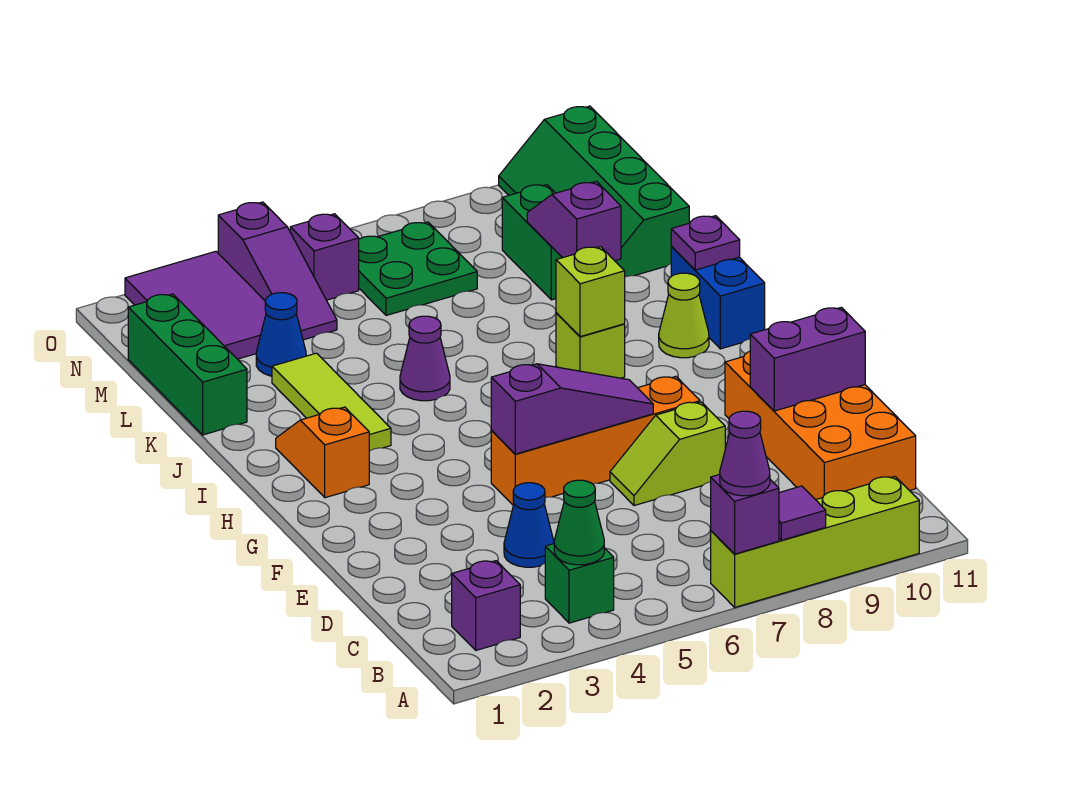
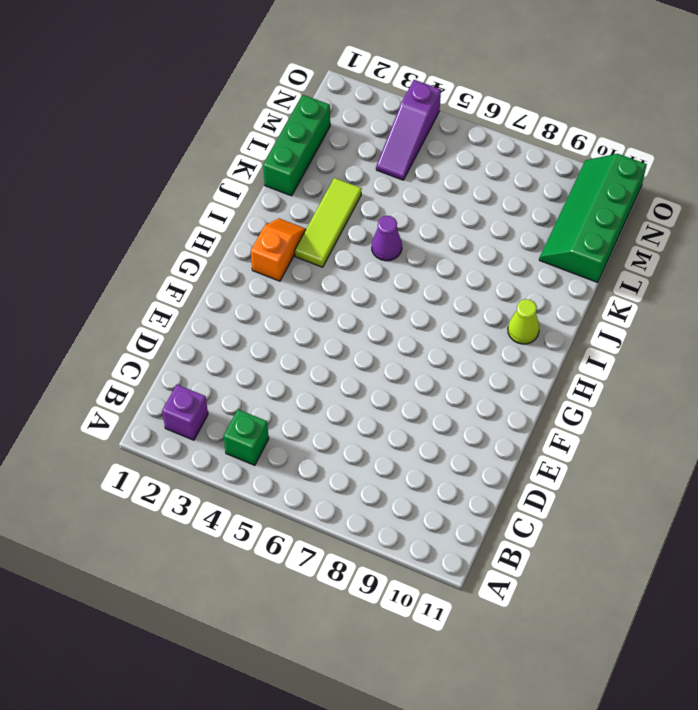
none -> lime brick A7:A10 level 1
none -> orange brick C10:F11 level 1
none -> blue cone D4 level 1
none -> lime slope E7:E8 level 1 top 8

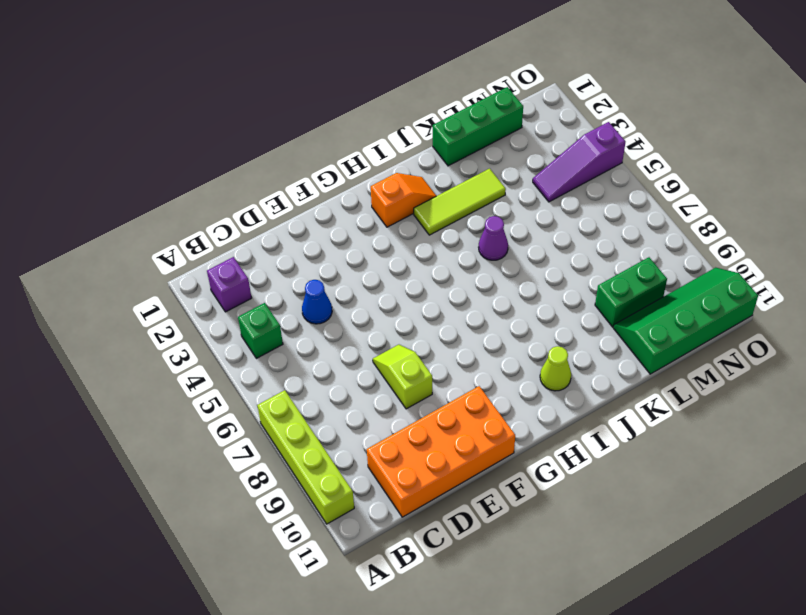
none -> orange brick F5:F8 level 1
none -> lime brick I8 level 1
none -> blue brick I11:J11 level 1
none -> blue cone L3 level 1

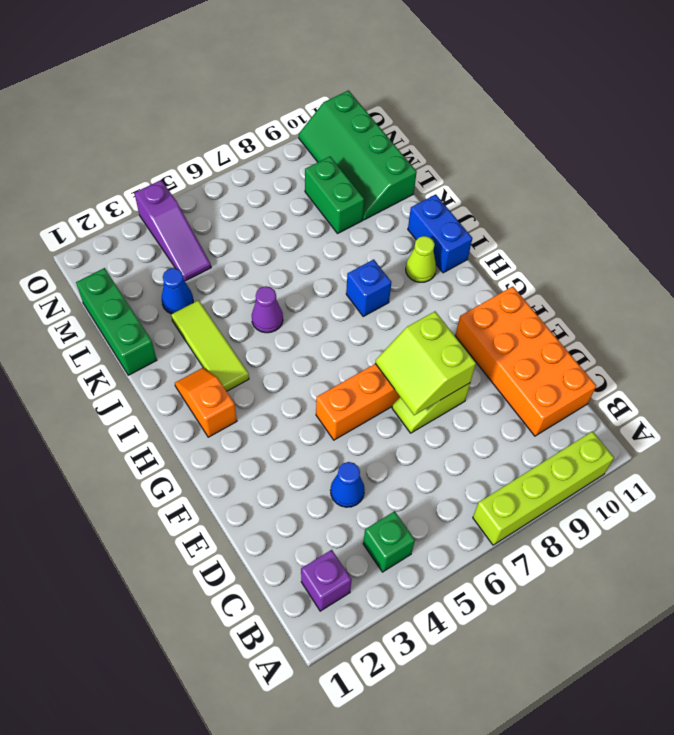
lime slope E7:F8 level 2 top 8 -> purple slope F5:F7 level 2 top 5
blue brick I8 level 1 -> lime brick I8 level 1
none -> purple tile M2:O3 level 1
none -> green plate M6:N7 level 1
none -> purple brick N5 level 1
none -> purple brick A7 level 2

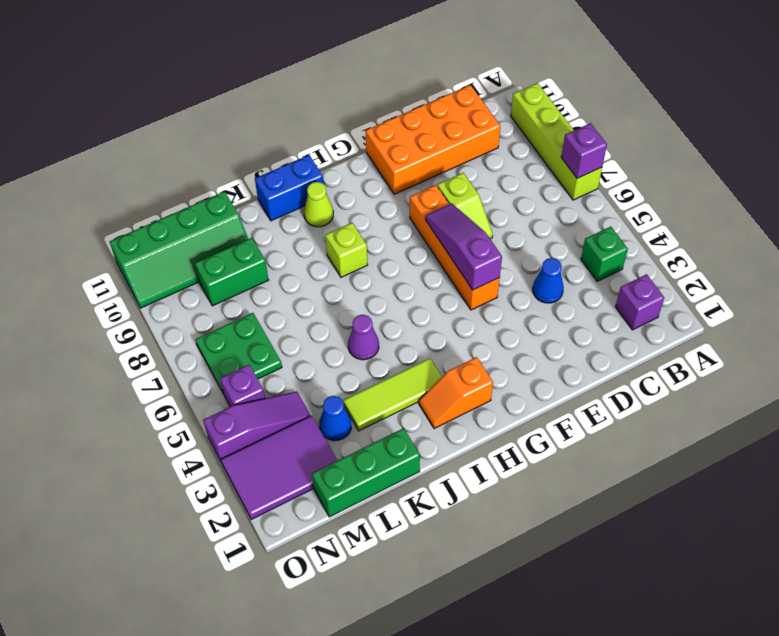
none -> purple tile A8 level 2
none -> green cone B4 level 2
none -> purple brick E10:E11 level 2
none -> lime brick I8 level 2

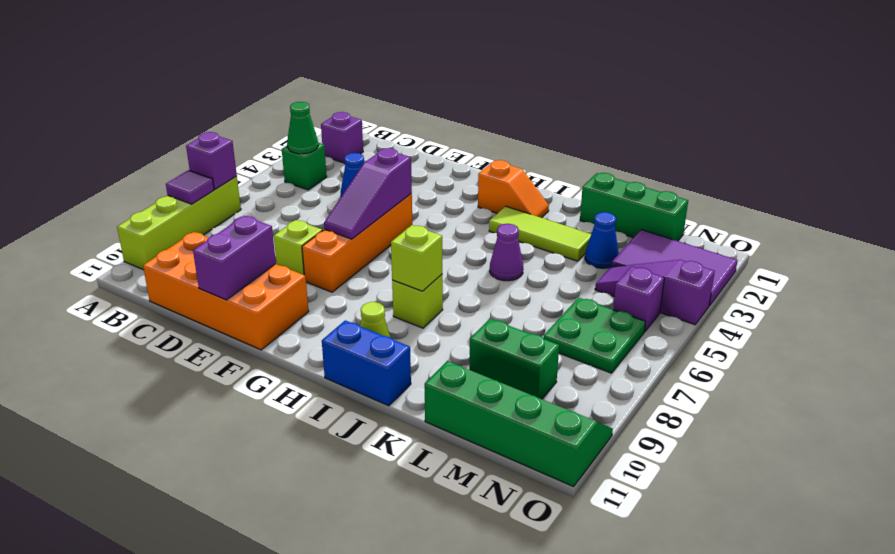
none -> purple plate J11 level 2
none -> purple slope K9:L9 level 2 top K
none -> purple cone A7 level 3

